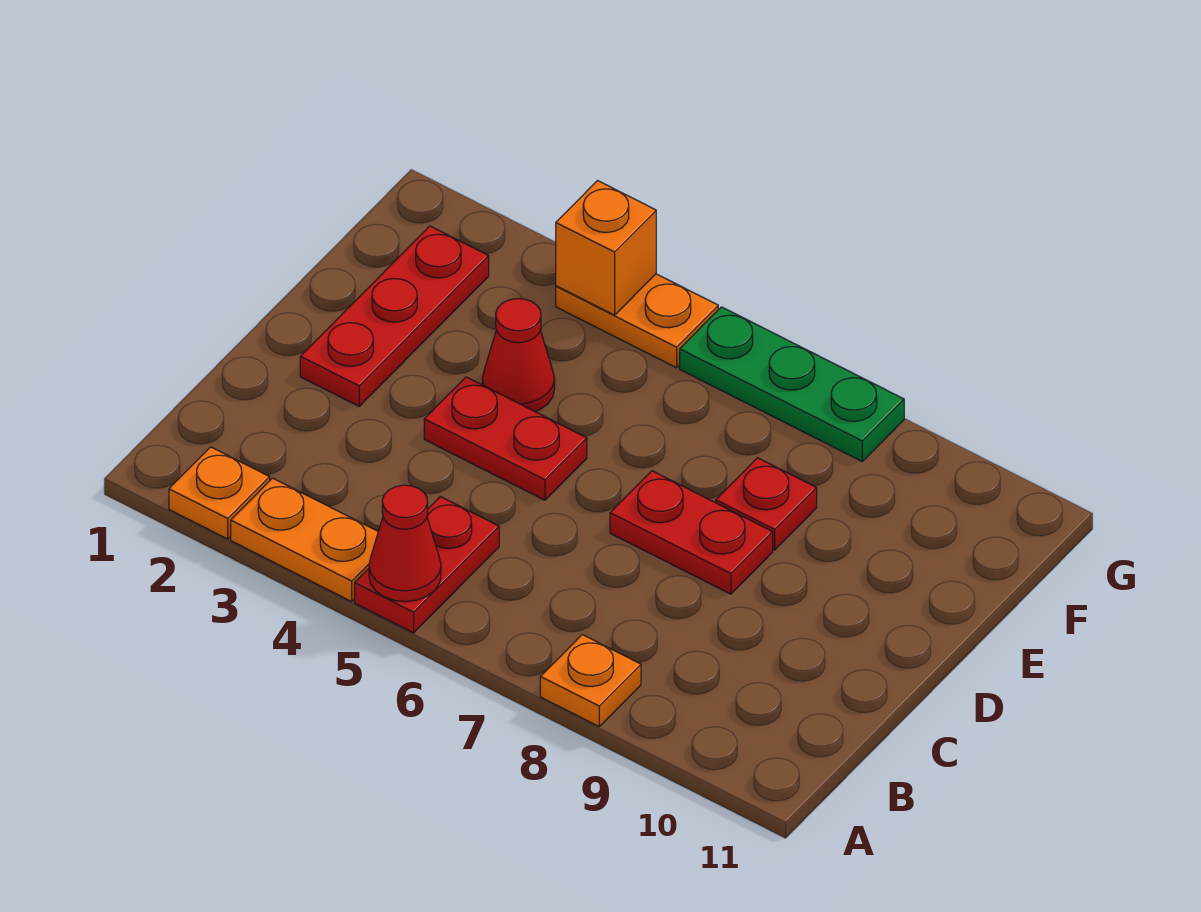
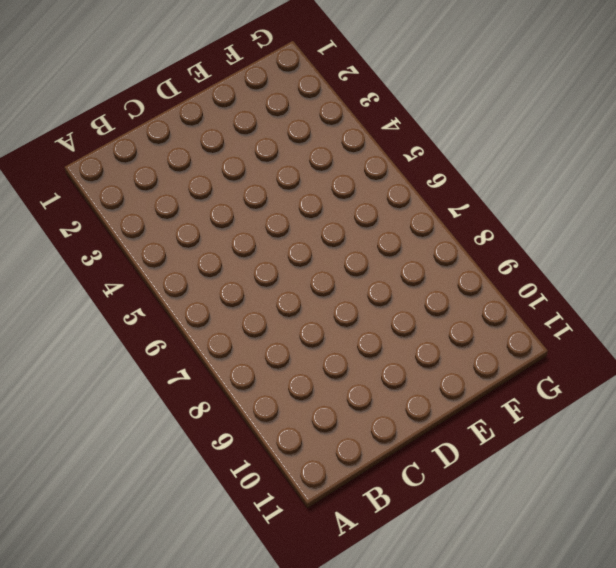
none -> orange plate A2 level 1
none -> orange plate A3:A4 level 1
none -> red plate A5:B5 level 1

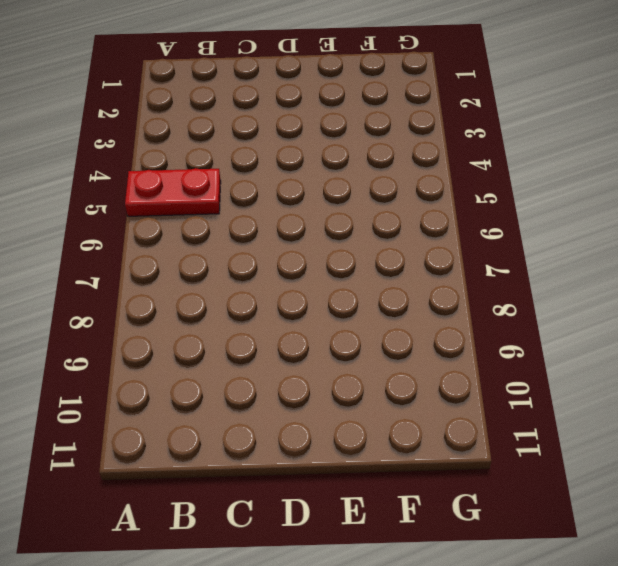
none -> orange plate A2 level 1
none -> orange plate A3:A4 level 1
none -> orange plate A8 level 1

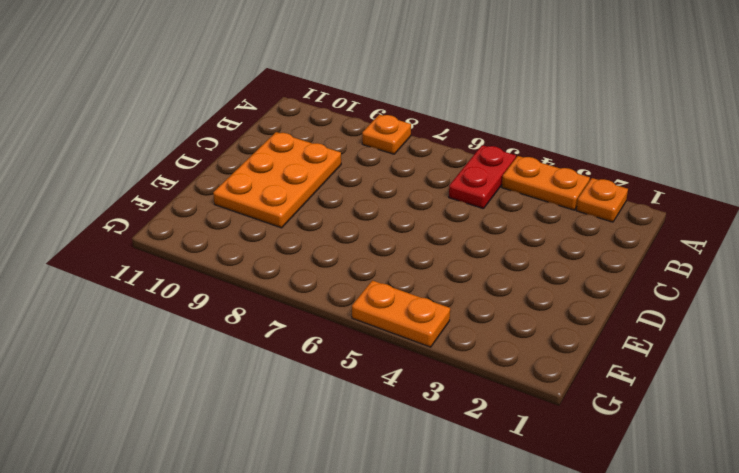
orange plate C9:E10 level 1 -> none
none -> red plate D2:F2 level 1
none -> red plate D4:D5 level 1
none -> red plate D7:D8 level 1

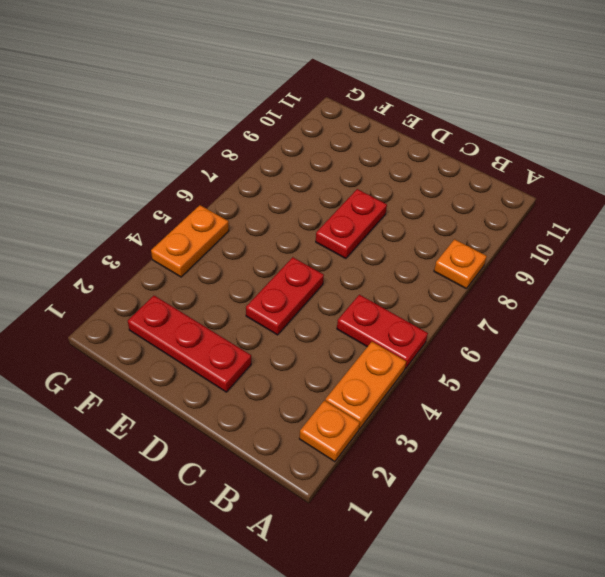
none -> red cone E4 level 1
none -> red plate E8 level 1
none -> green plate G6:G8 level 1

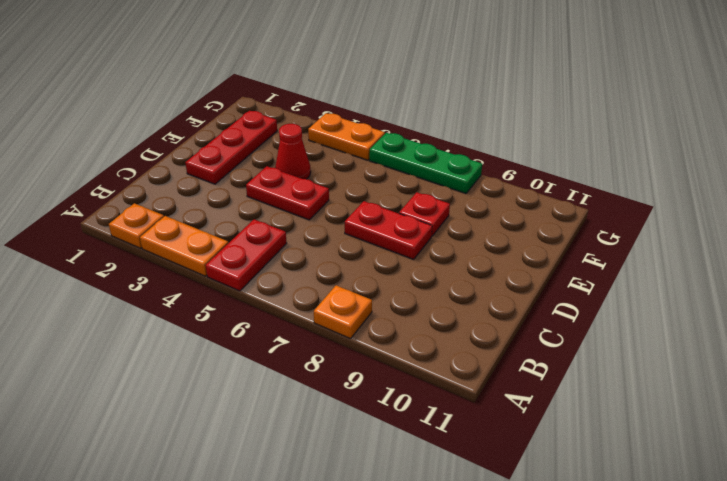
none -> red cone A5 level 2
none -> orange brick G4 level 2

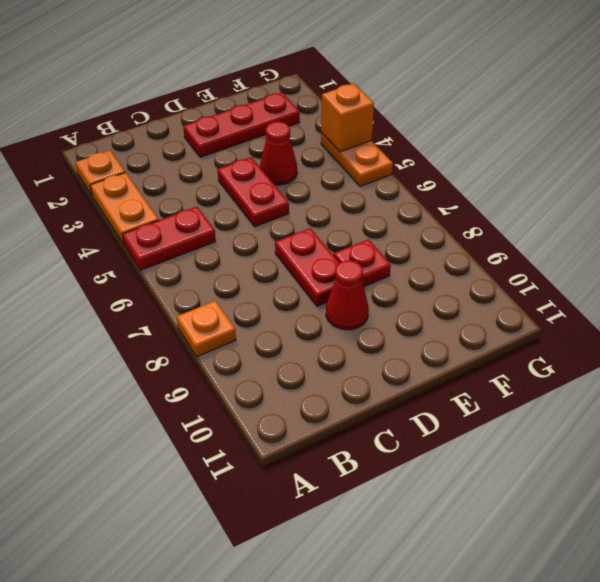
red cone D9 level 1 -> red cone A5 level 2
none -> green plate G6:G8 level 1

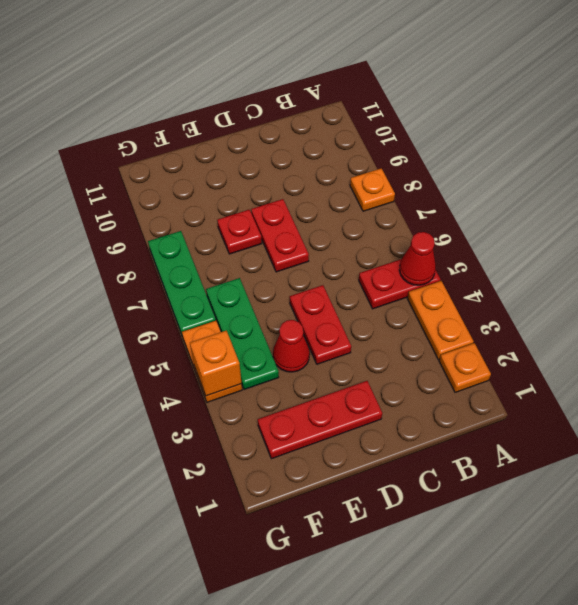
green plate F4:F6 level 1 -> none

